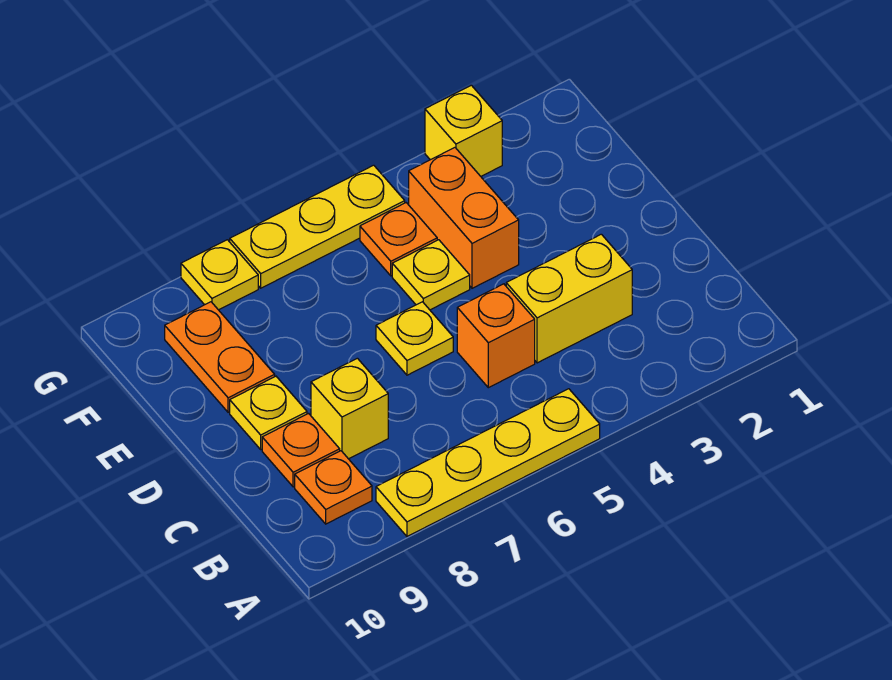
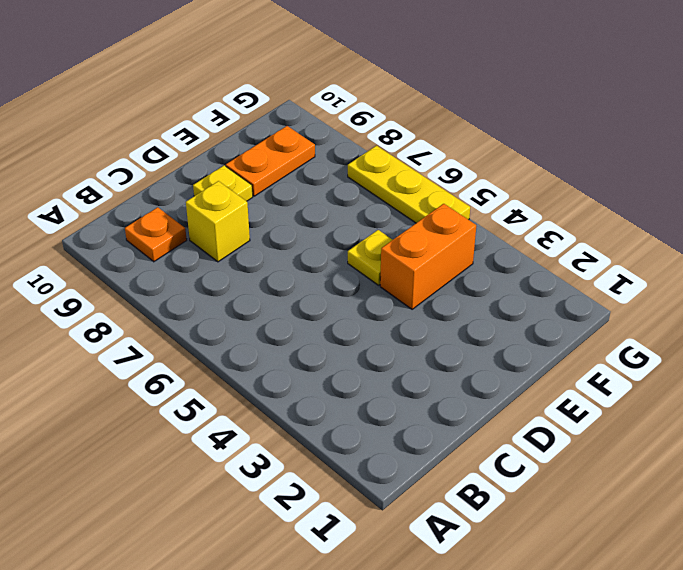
none -> yellow plate A5:A8 level 1
none -> yellow brick C3:C4 level 1
none -> orange brick C5 level 1

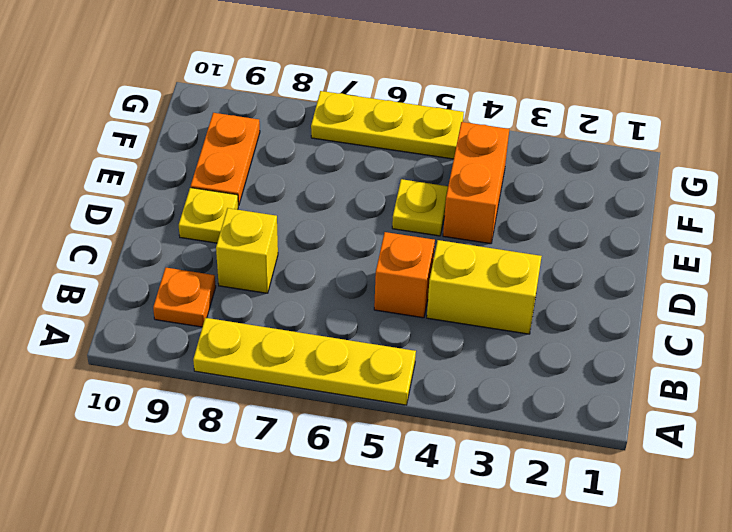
none -> orange plate C9 level 1
none -> yellow plate D6 level 1
none -> orange plate F5 level 1

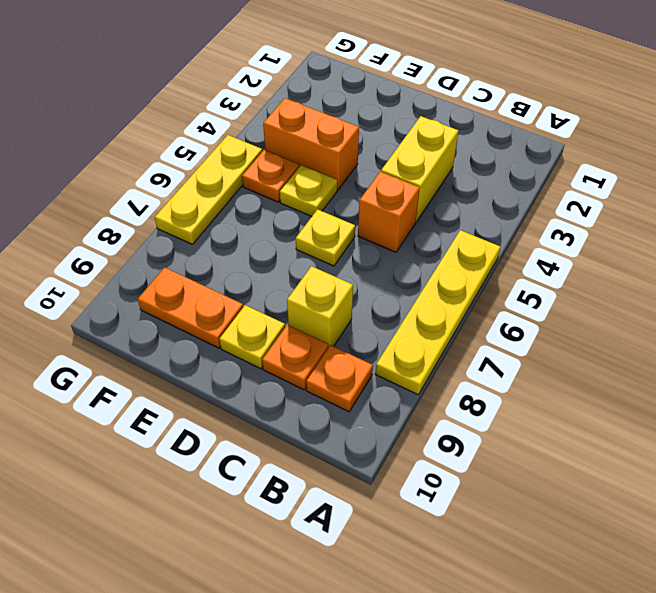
none -> yellow brick G3 level 1
none -> yellow plate G8 level 1

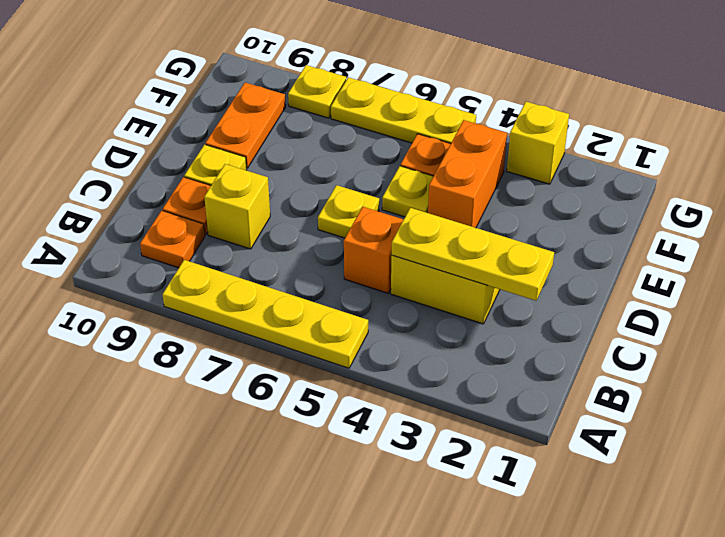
yellow plate C2:C4 level 2 -> none

